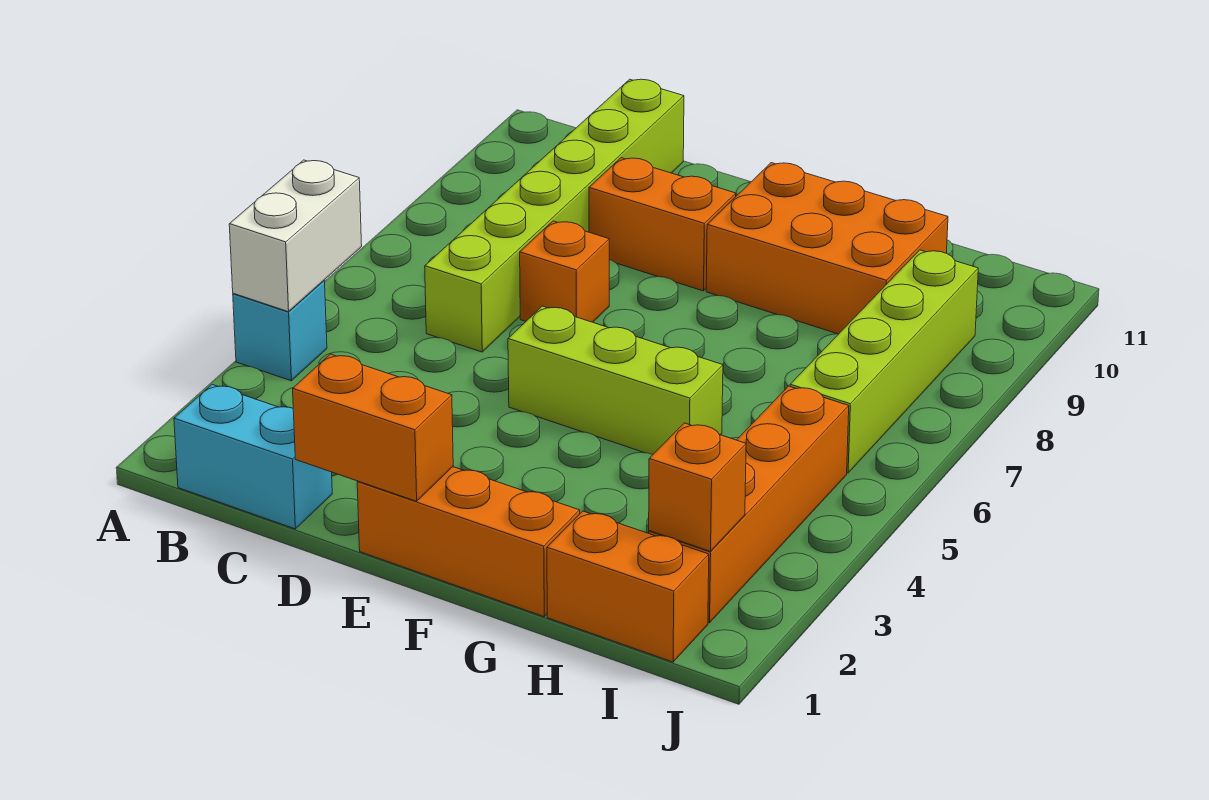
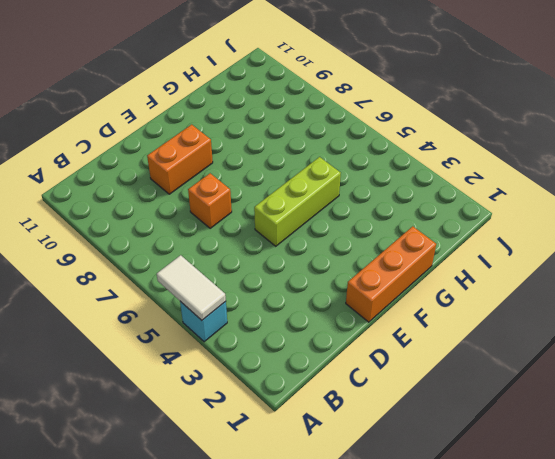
white tile A4:A5 level 2 -> white brick A4:A5 level 2
none -> cyan brick B1:C1 level 1
none -> lime brick C6:C11 level 1
none -> orange brick F9:H10 level 1

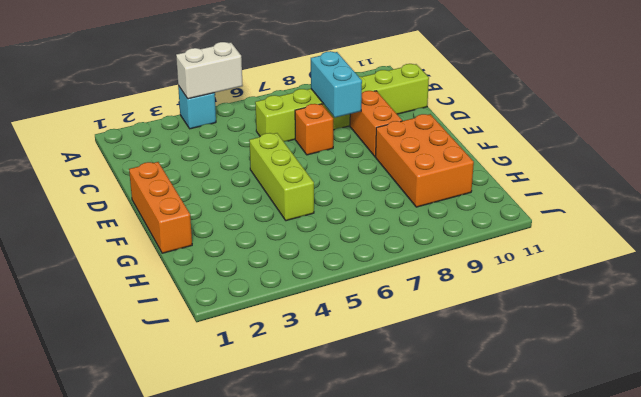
cyan brick C8:D8 level 2 -> cyan brick B1:C1 level 1
none -> orange brick H1:I1 level 1
none -> orange brick I2:I5 level 1
none -> lime brick I6:I9 level 1

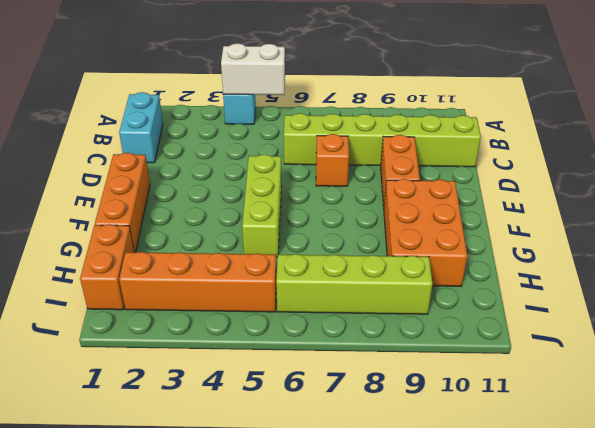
none -> orange brick D1:E1 level 2
none -> orange brick I2 level 2

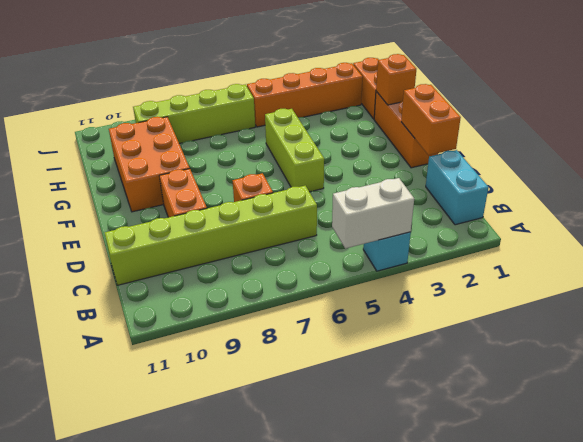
orange brick G1 level 2 -> orange brick I2 level 2

